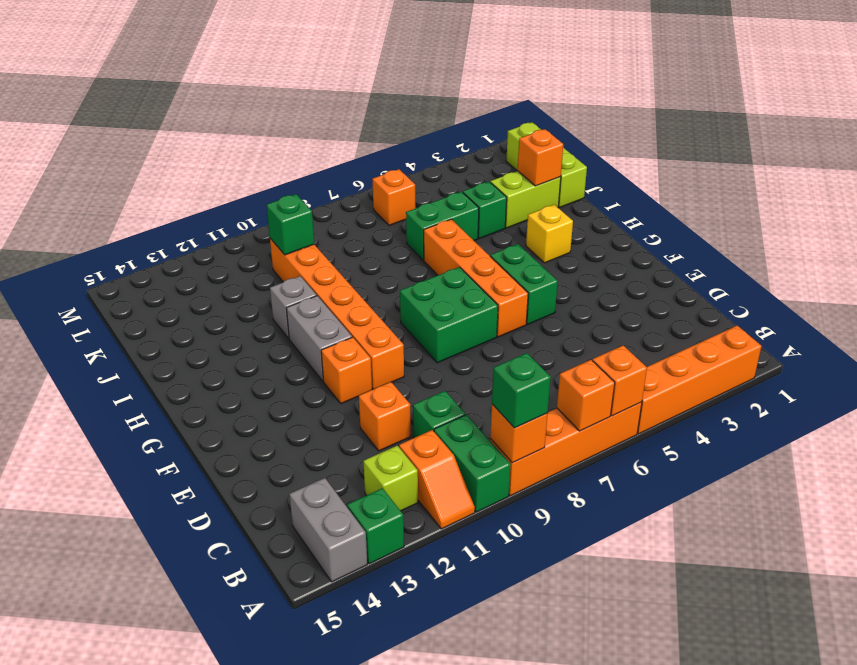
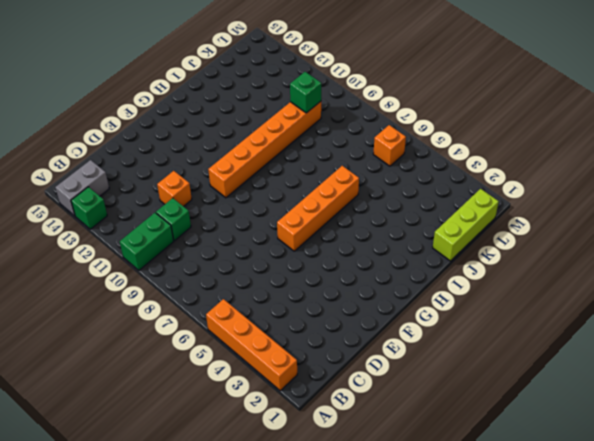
none -> orange brick A6:A9 level 1
none -> orange slope A11:B11 level 1 top B
none -> lime brick B12 level 1

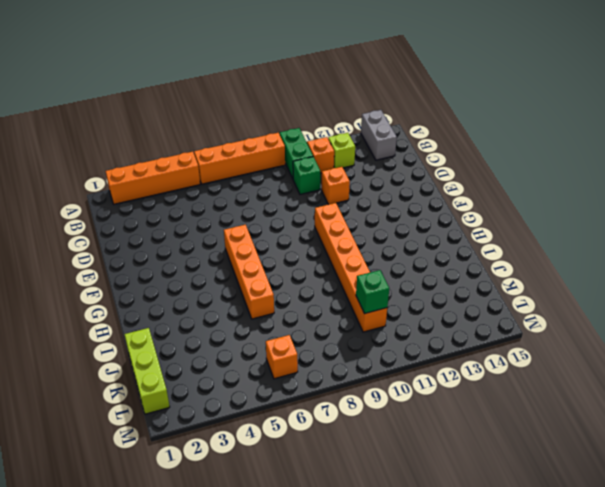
none -> green brick A13 level 1
none -> green brick F5:G5 level 1
none -> green brick F7:G8 level 1

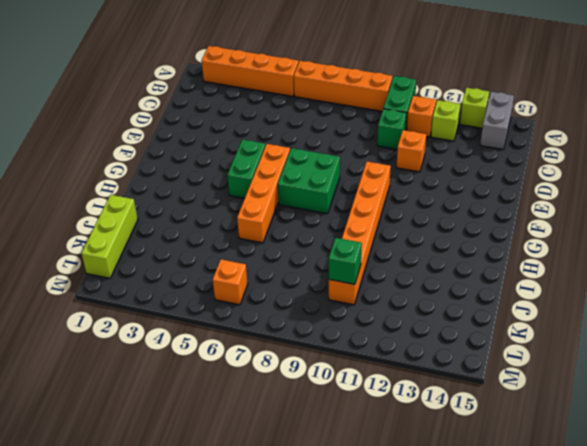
lime brick A13 level 1 -> green brick A13 level 1
none -> orange brick F11 level 1
none -> grey brick G11:H11 level 1
none -> yellow brick H3 level 1

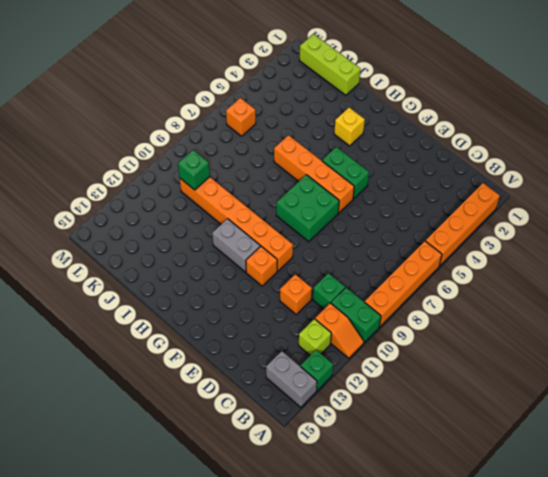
none -> grey brick I11 level 1
none -> lime brick J2:J3 level 1
none -> green brick J4 level 1

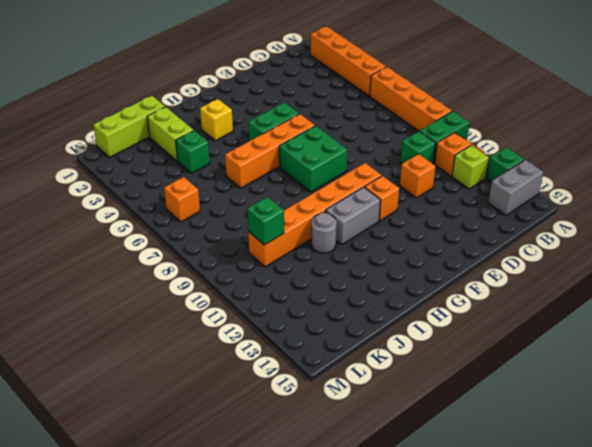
grey round brick I11 level 1 -> grey brick I11 level 1
none -> green brick J5:J6 level 1
none -> orange brick A6 level 2
none -> orange brick A7 level 2

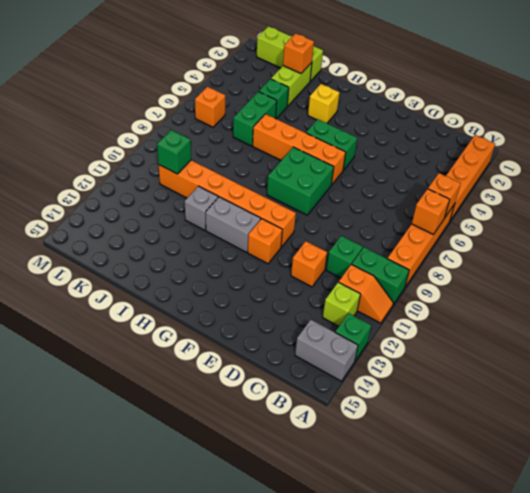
none -> orange brick A9 level 2
none -> green brick A9 level 3

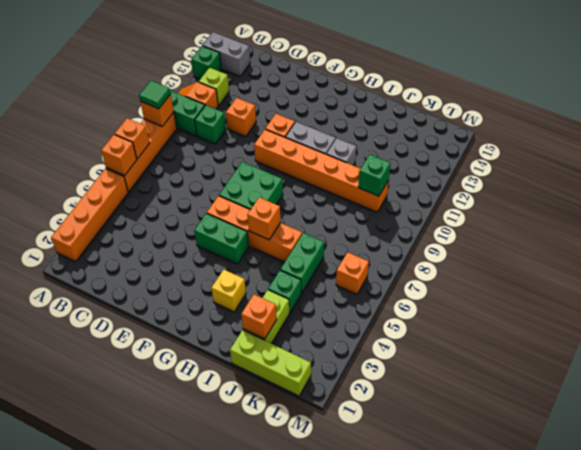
green tile A9 level 3 -> green brick A9 level 3
orange brick H6 level 2 -> none

